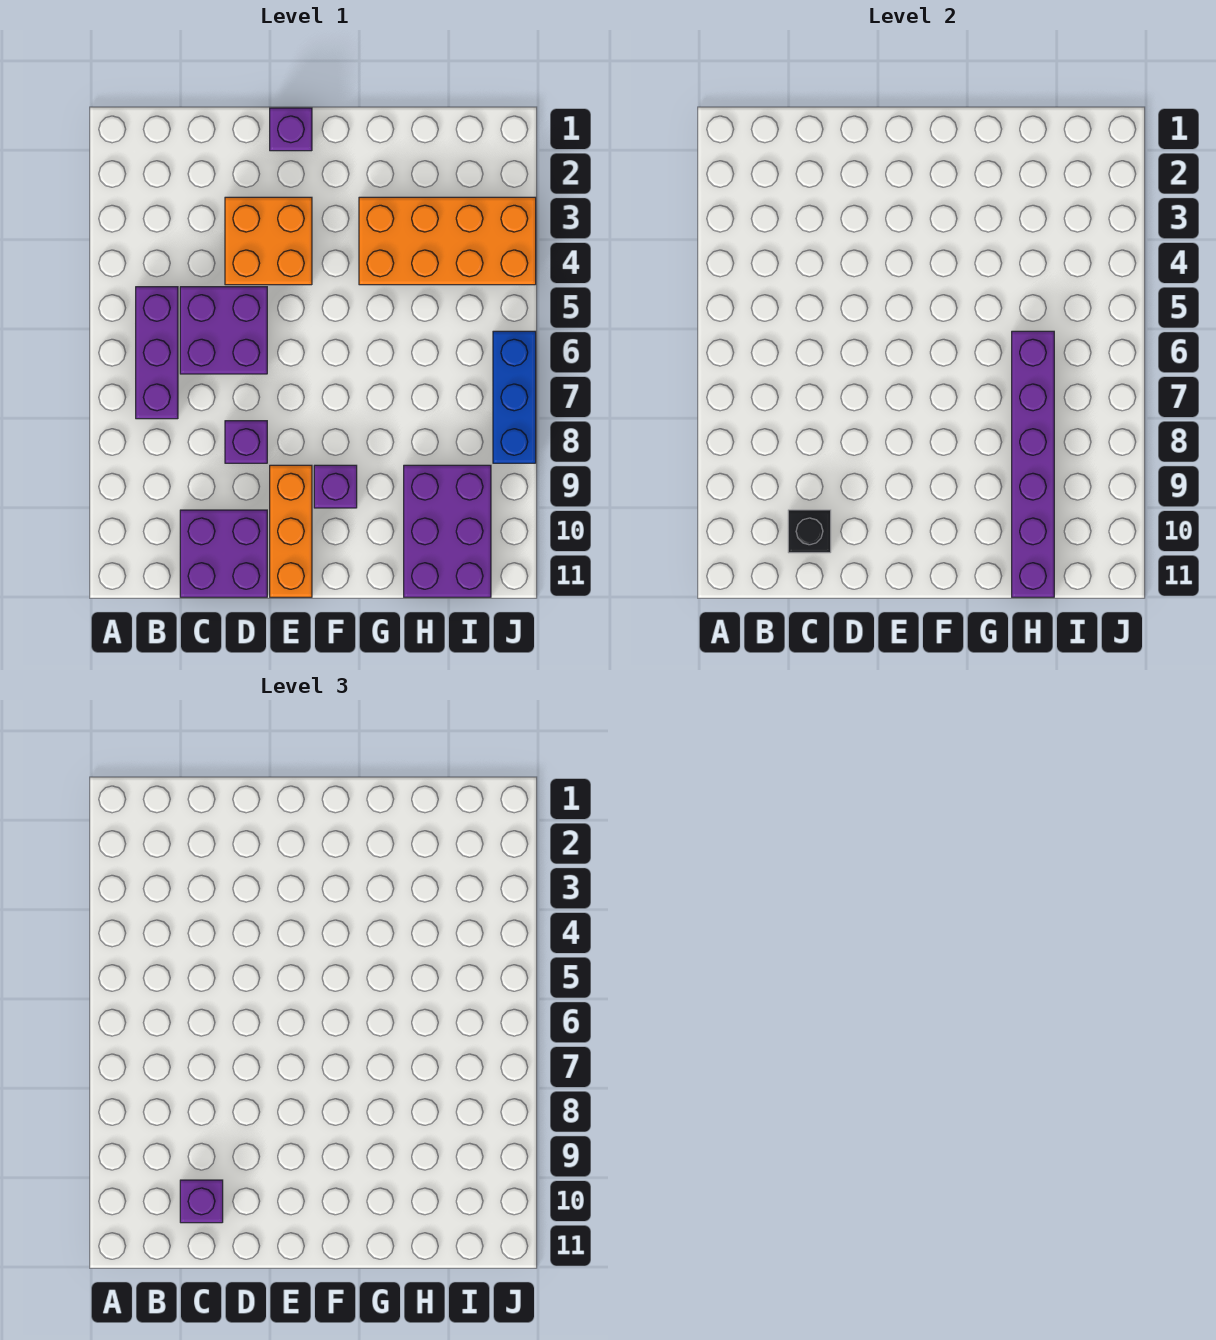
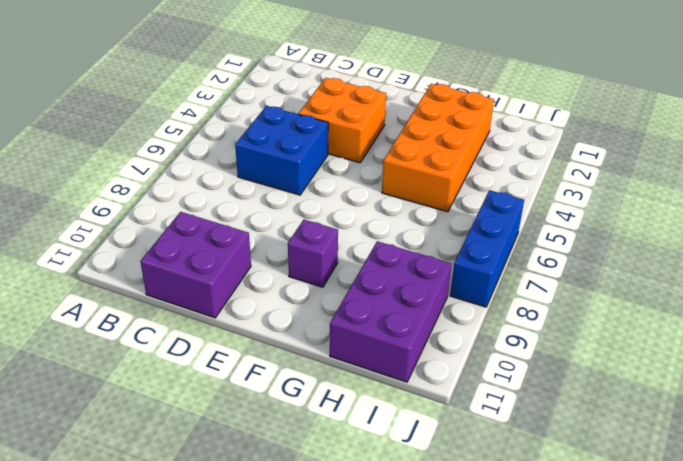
blue brick C5:D6 level 1 -> purple brick C5:D6 level 1
orange brick G2:H5 level 1 -> orange brick G3:J4 level 1
none -> purple brick B5:B7 level 1
none -> purple brick D8 level 1
none -> purple brick E1 level 1

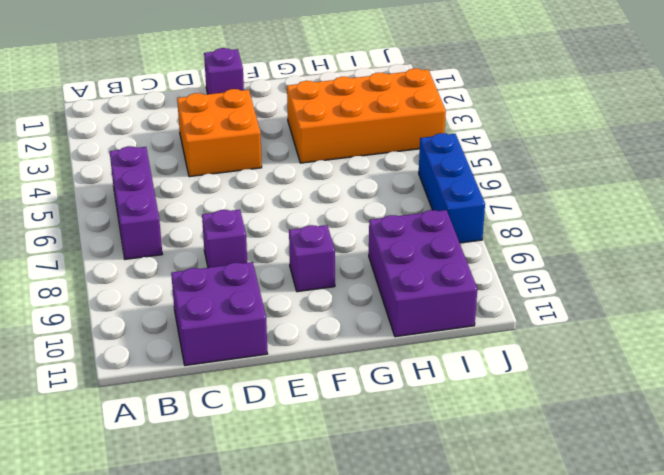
none -> purple brick C5:D6 level 1
none -> orange brick E9:E11 level 1
none -> black brick C10 level 2

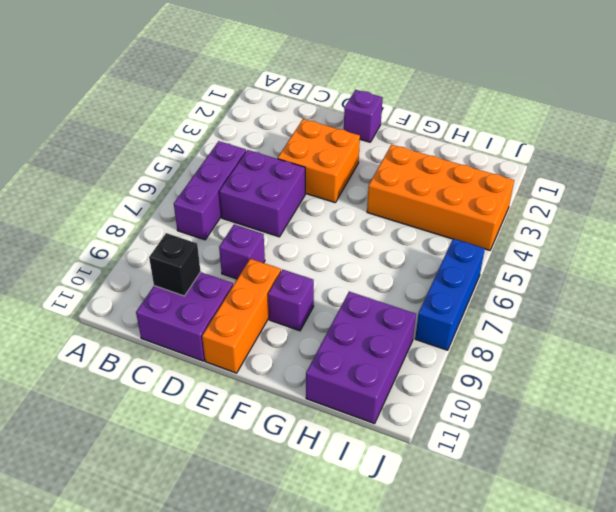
none -> purple brick H6:H11 level 2
none -> purple brick C10 level 3

